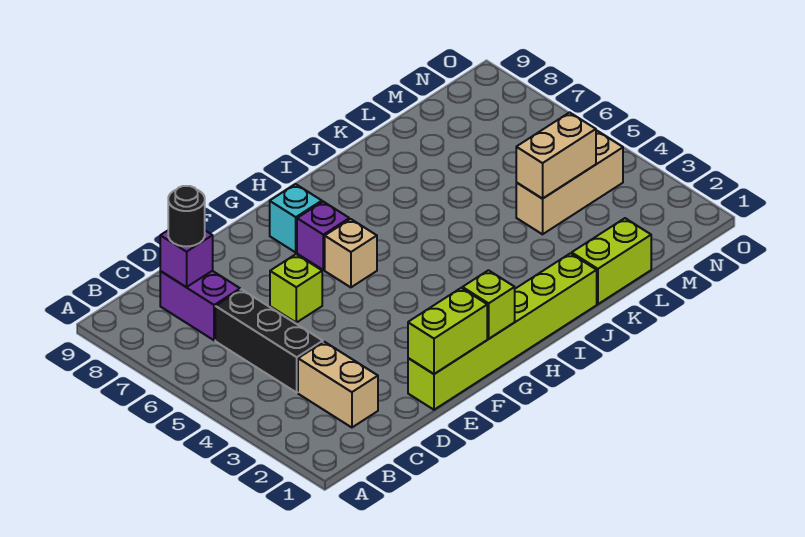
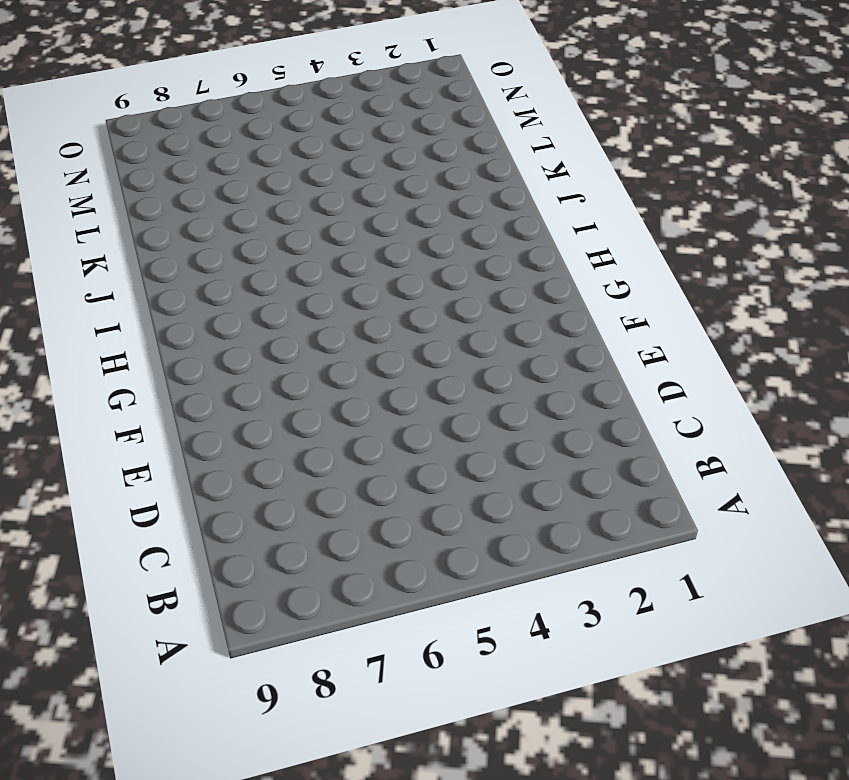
none -> tan brick C2:C3 level 1
none -> black brick C4:C6 level 1
none -> purple brick C7:C8 level 1

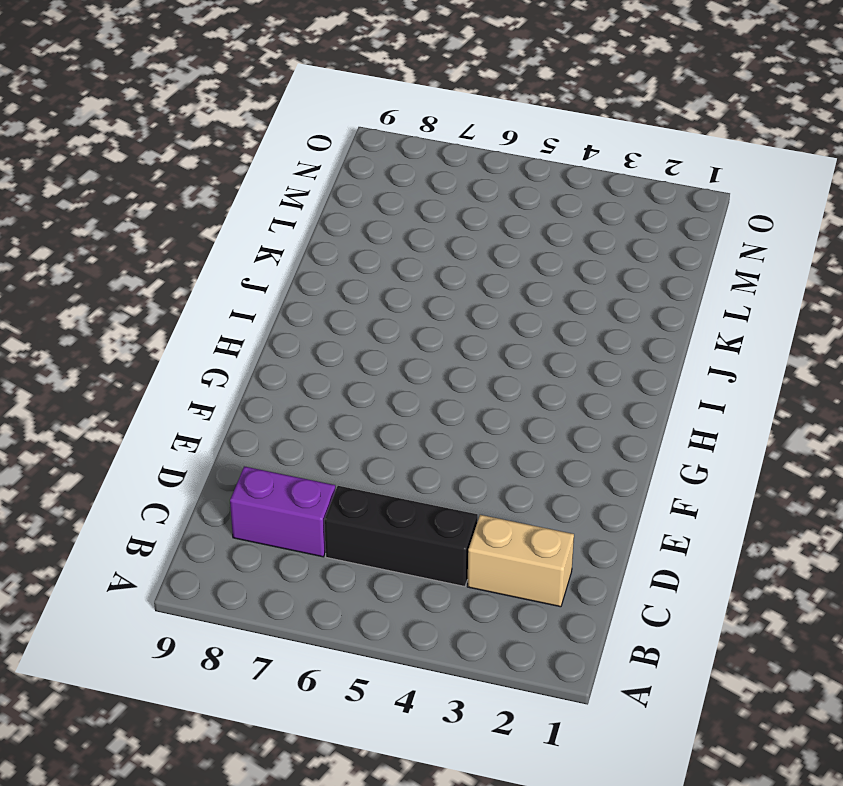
none -> lime brick E1:J1 level 1
none -> lime brick E6 level 1
none -> tan brick G6 level 1

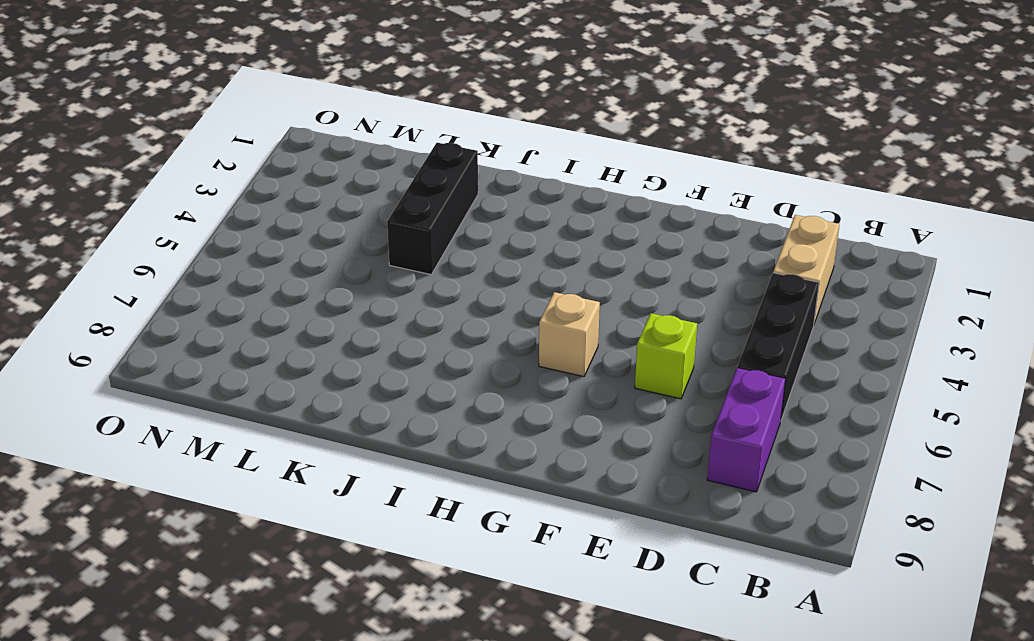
black brick K2:K4 level 1 -> none
none -> lime brick E1:J1 level 1
none -> purple brick G7 level 1
none -> cyan brick G8 level 1

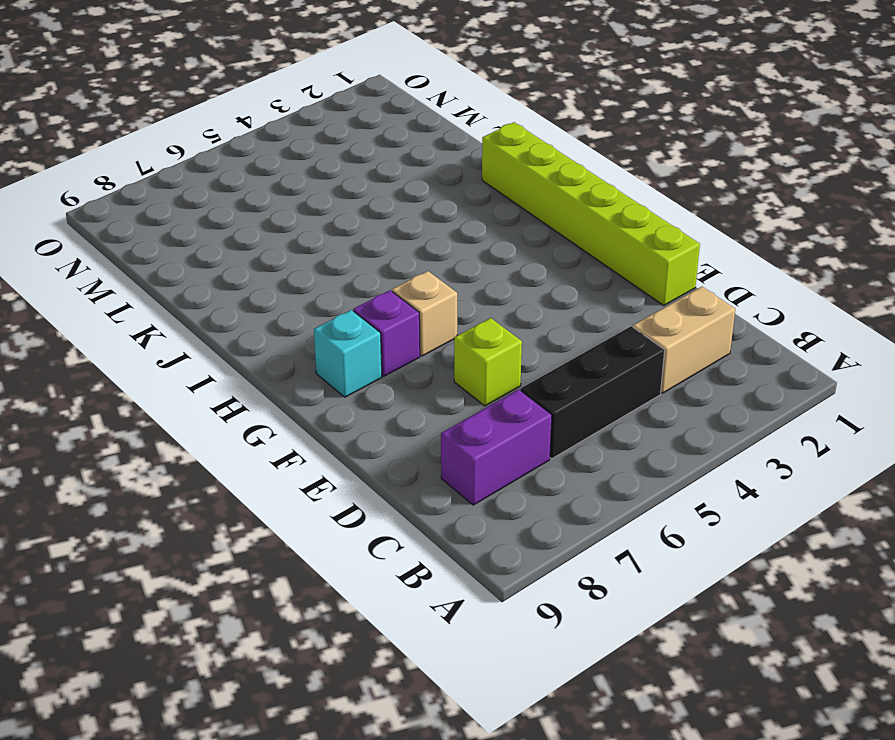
none -> lime brick K1:L1 level 1
none -> tan brick L4:N4 level 1
none -> purple brick C8 level 2

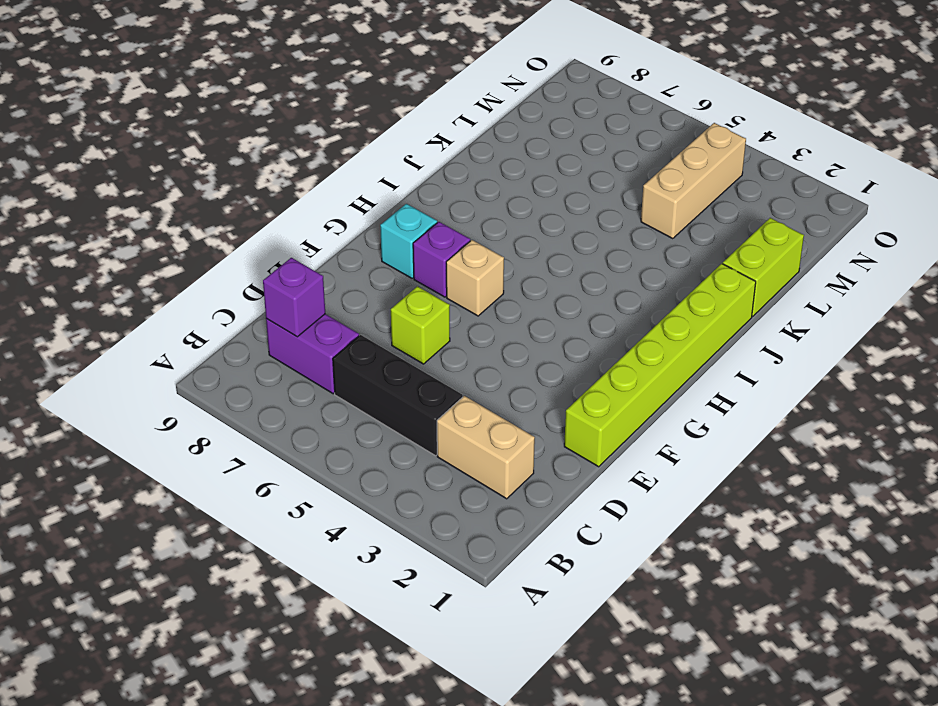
none -> lime brick E1:F1 level 2
none -> lime brick G1 level 2
none -> tan brick L4:M4 level 2

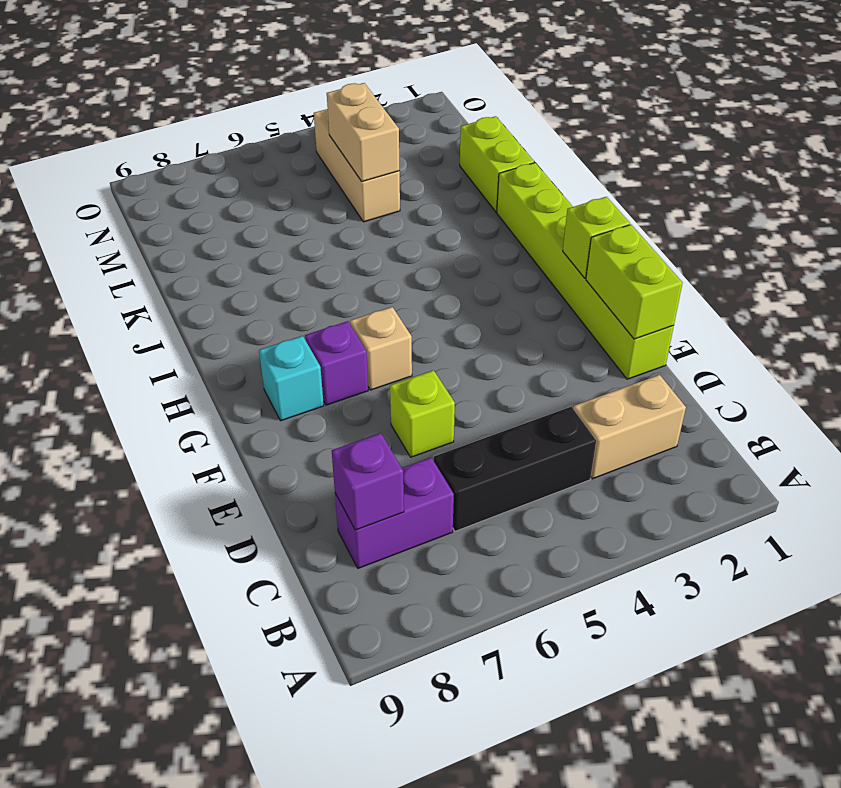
none -> black round brick C8 level 3

